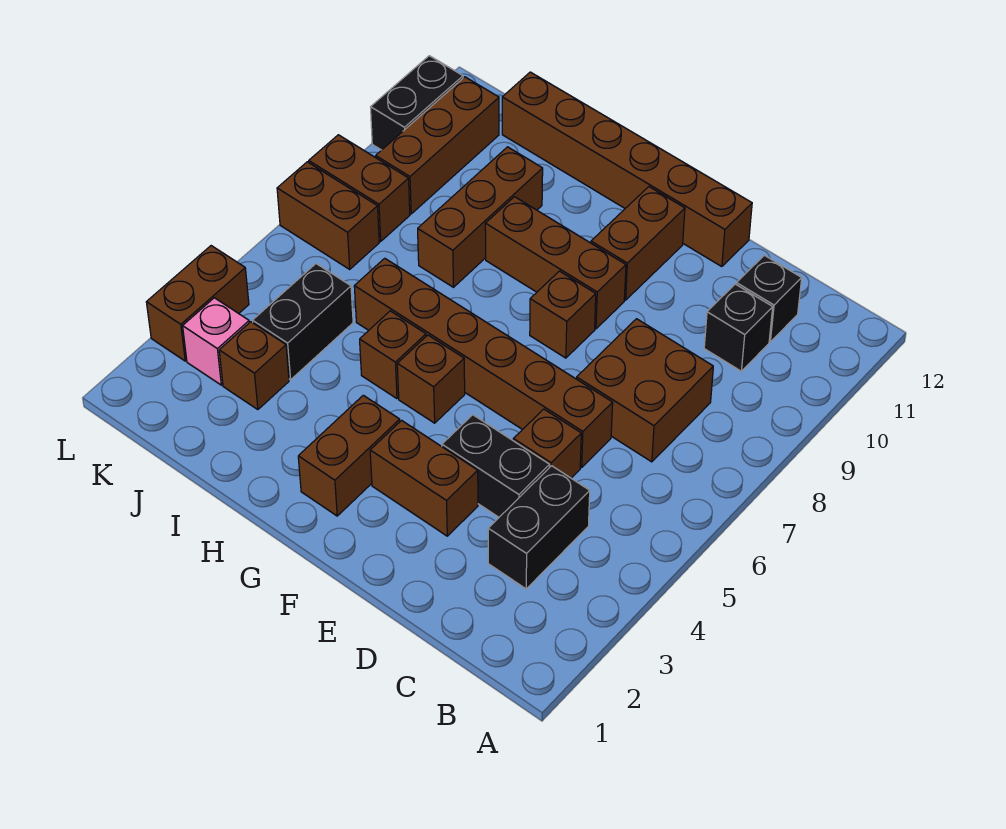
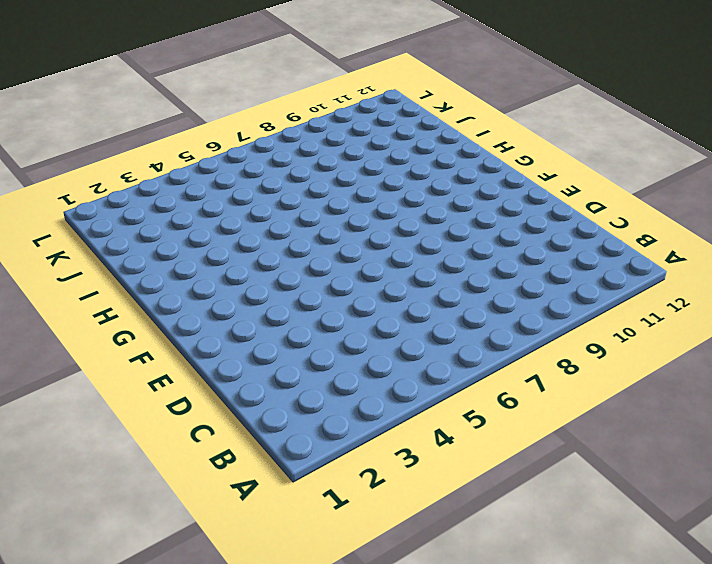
none -> black brick C3:C4 level 1
none -> brown brick C7:D8 level 1
none -> black brick C10 level 1

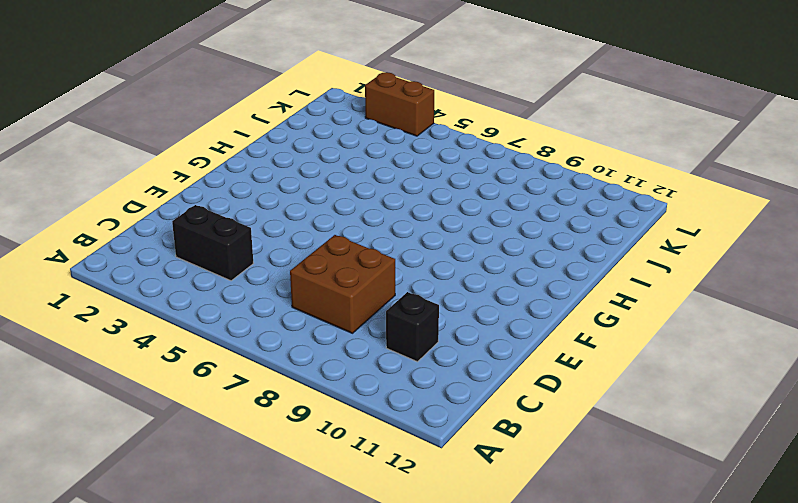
none -> black brick C11 level 1
none -> black brick D4:E4 level 1
none -> brown brick D5 level 1

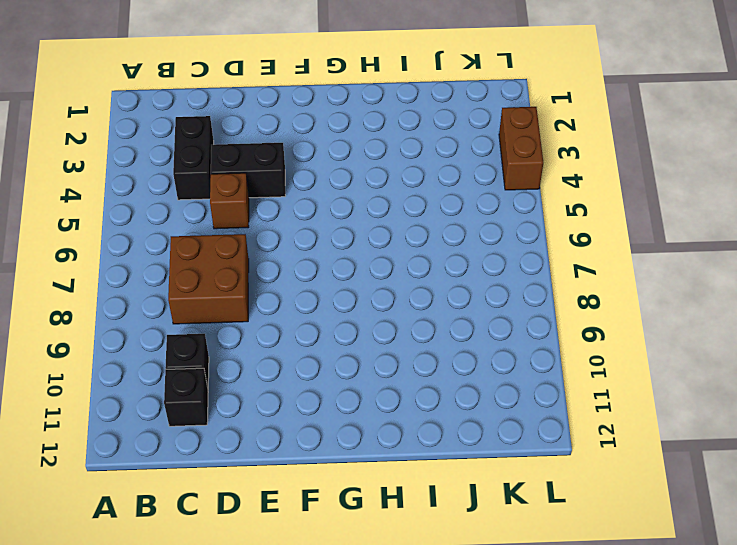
none -> brown brick D6:I6 level 1
none -> brown brick E3:F3 level 1
none -> brown brick E12:J12 level 1

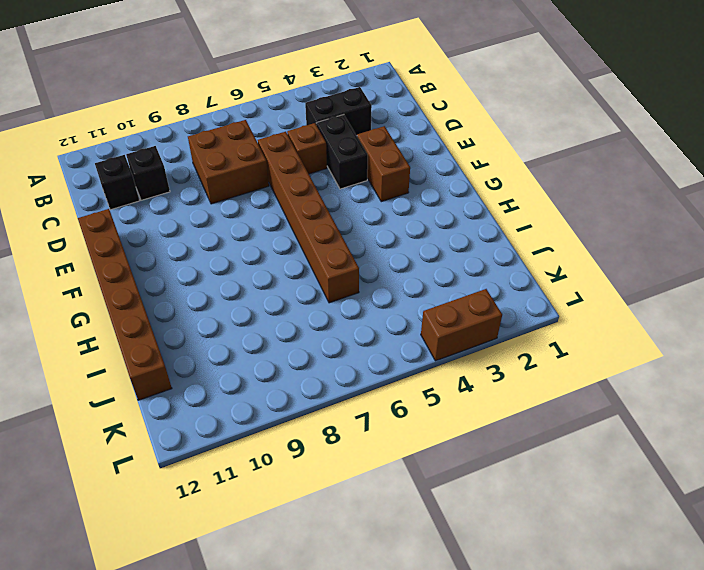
none -> brown brick F8 level 1
none -> brown brick F9:H9 level 1
none -> brown brick F10:F11 level 1

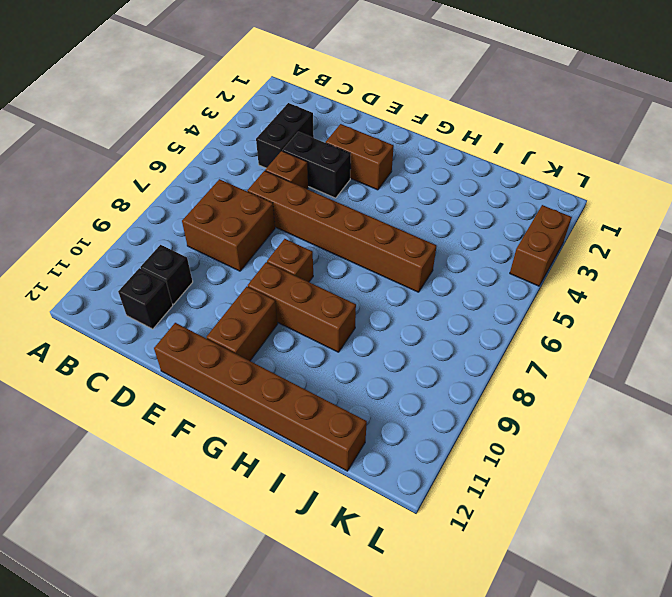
none -> brown brick G2:G3 level 1
none -> brown brick G5 level 1
none -> brown brick H5 level 1

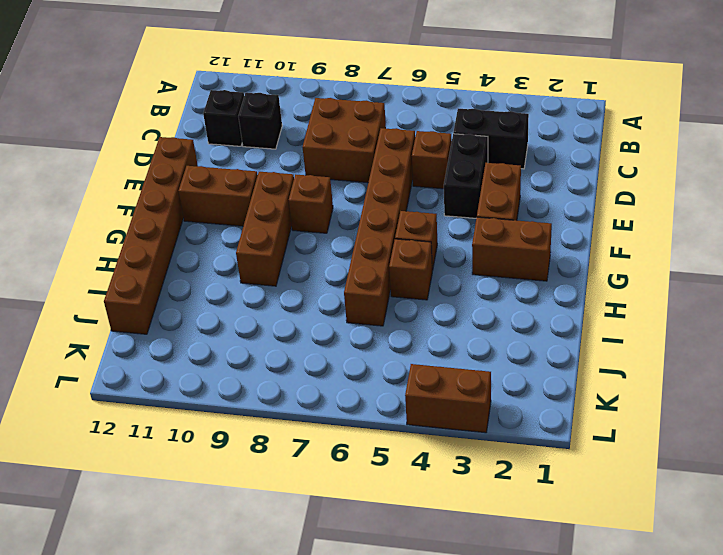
none -> brown brick I8:I10 level 1
none -> brown brick J3 level 1
none -> black brick J4:J5 level 1

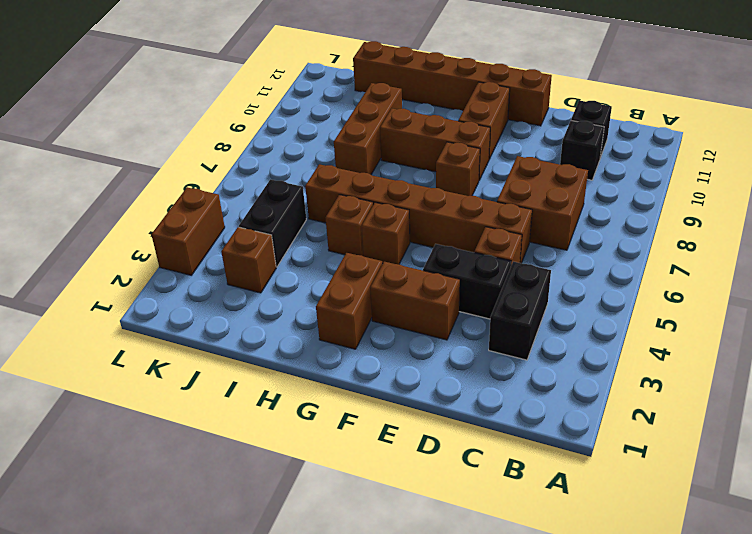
none -> pink brick K3 level 1
none -> brown brick K7:L7 level 1
none -> brown brick K8:L8 level 1

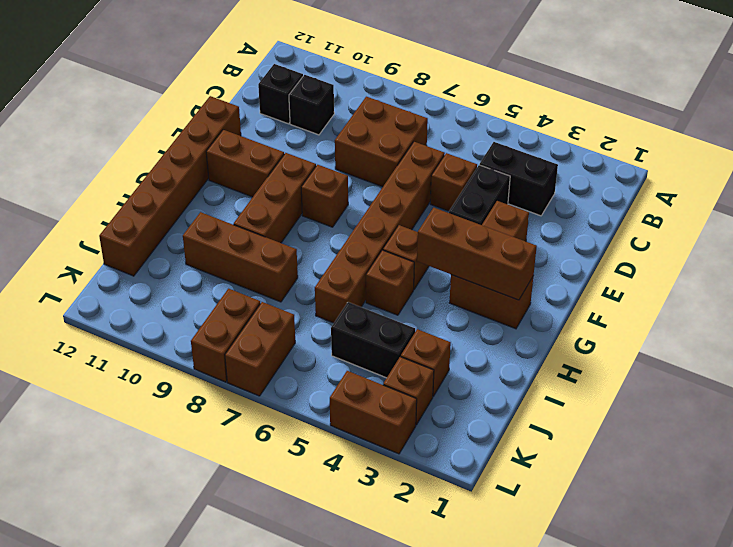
brown brick G2:G4 level 2 -> brown brick K9:K11 level 1
brown brick K3 level 1 -> pink brick K3 level 1
none -> black brick L10:L11 level 1

